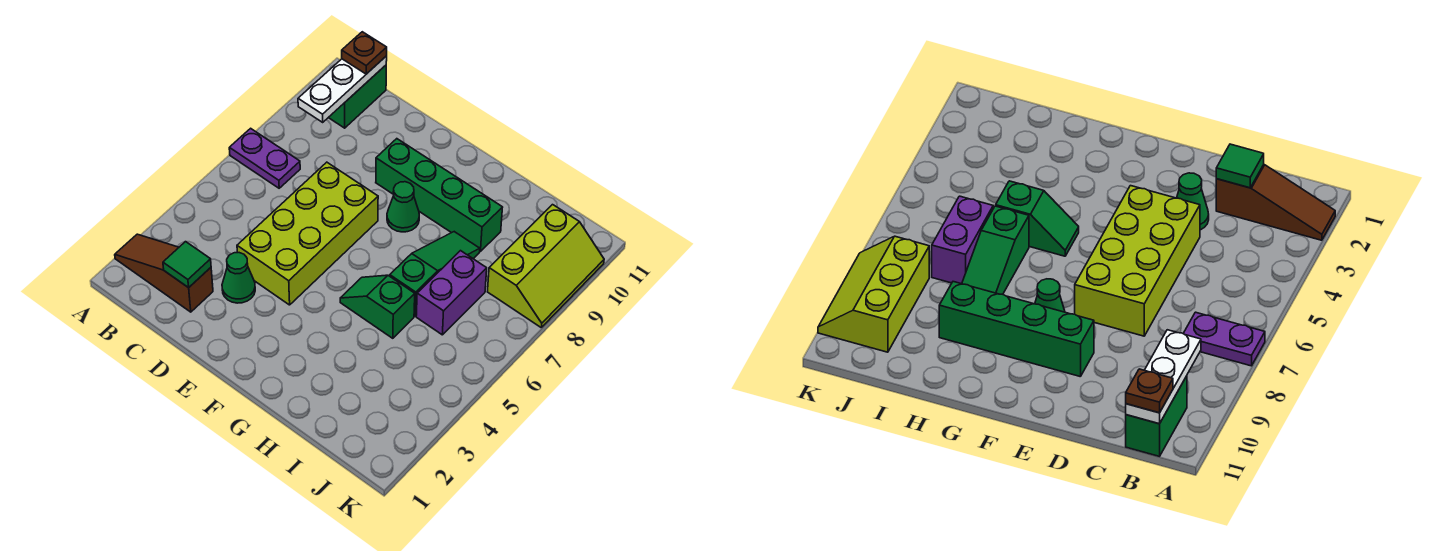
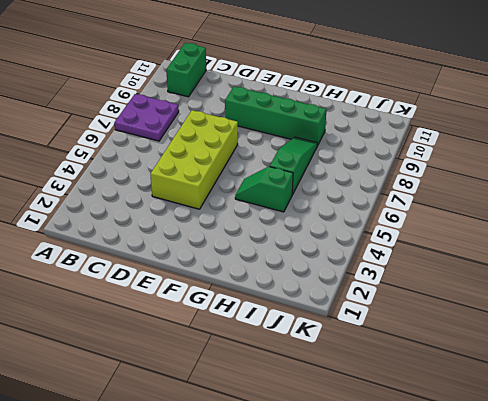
purple plate A7:B8 level 1 -> purple plate A7:B7 level 1
none -> brown slope A2:C2 level 1 top C
none -> green cone D3 level 1
none -> green cone F8 level 1

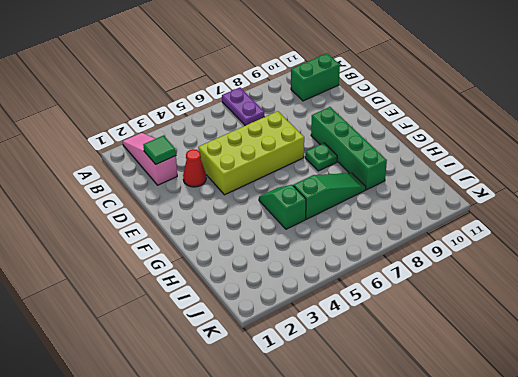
pink slope A2:C2 level 1 top C -> brown slope A2:C2 level 1 top C
red cone D3 level 1 -> green cone D3 level 1
green plate F8 level 1 -> green cone F8 level 1
none -> purple brick I6:I7 level 1
none -> lime slope J8:K10 level 1 top J
none -> white plate B9:B11 level 2

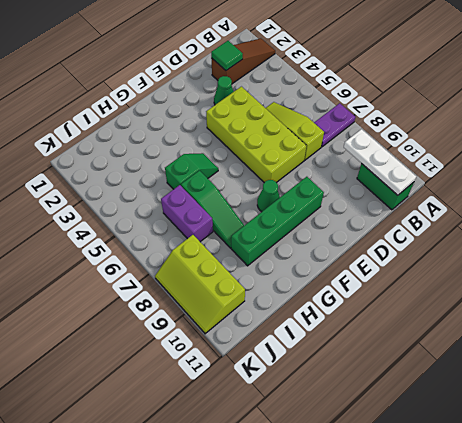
lime slope C5:C7 level 1 top 7 -> none
none -> brown plate B11 level 3

